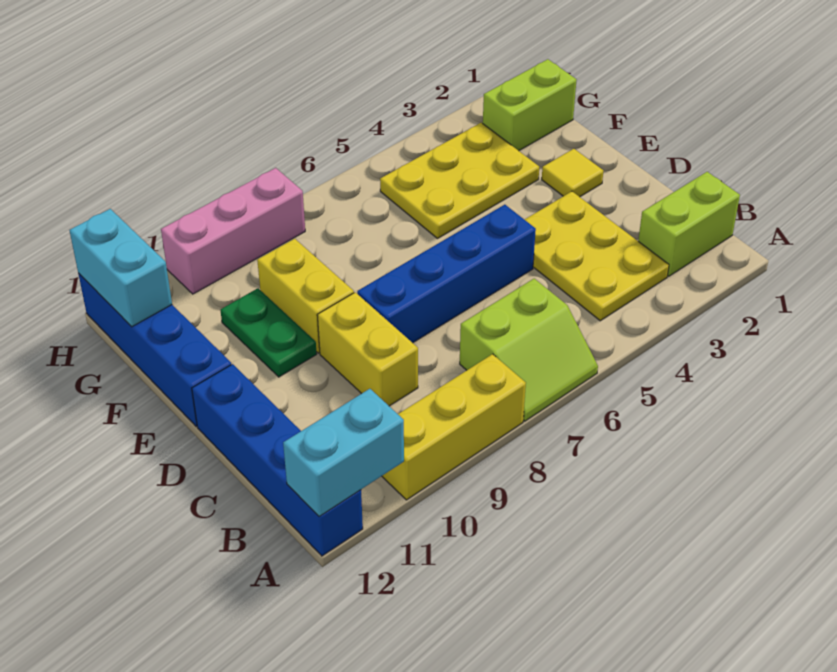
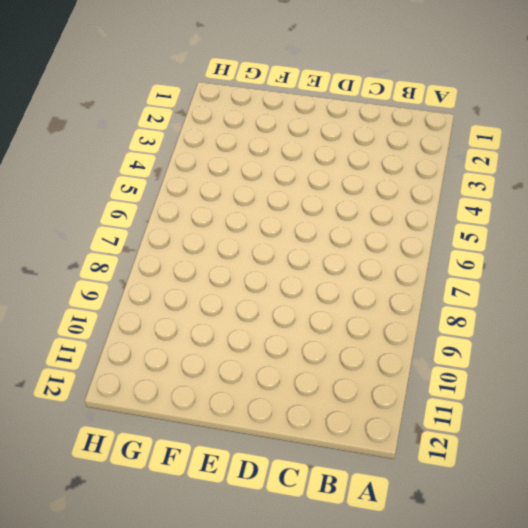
none -> lime slope A6:B7 level 1 top B
none -> yellow brick A8:A10 level 1
none -> blue brick A12:D12 level 1

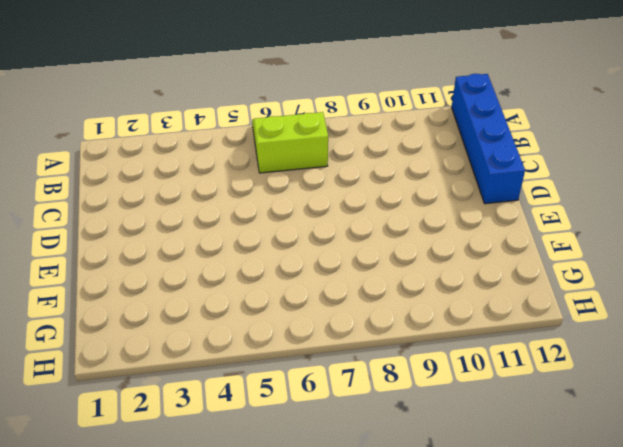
none -> yellow brick A8:A10 level 1
none -> lime brick B1:B2 level 1
none -> yellow plate B3:D4 level 1

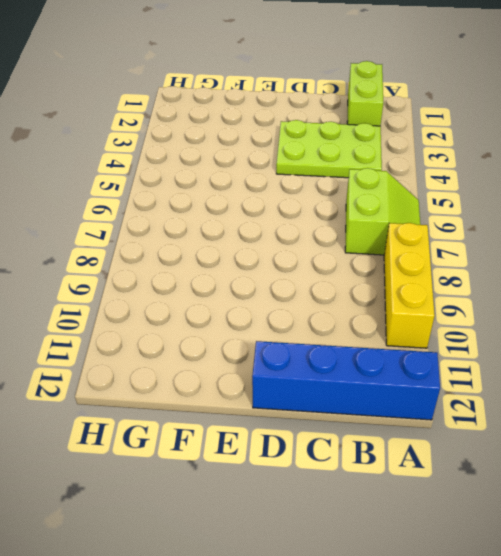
lime plate B3:D4 level 1 -> yellow plate B3:D4 level 1
none -> yellow brick C9:D9 level 1
none -> blue brick D5:D8 level 1
none -> yellow tile E2 level 1

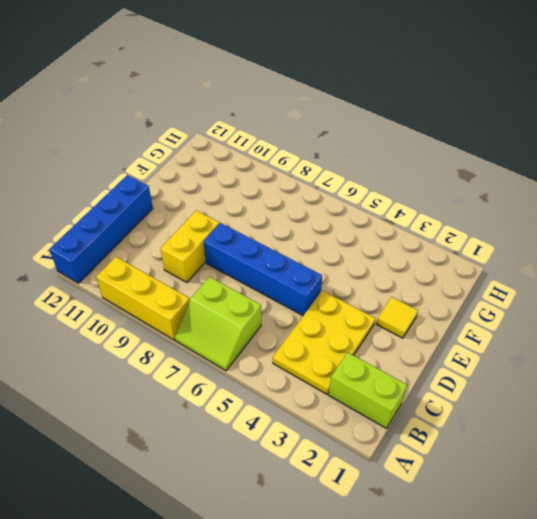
none -> yellow brick E9:F9 level 1
none -> green plate E10:F10 level 1
none -> blue brick E12:H12 level 1

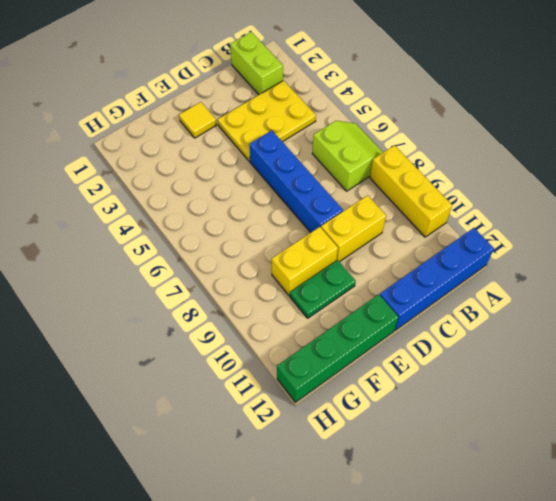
green brick E12:H12 level 1 -> blue brick E12:H12 level 1
none -> yellow plate F3:G5 level 1
none -> lime brick G1:G2 level 1
none -> pink brick H8:H10 level 1

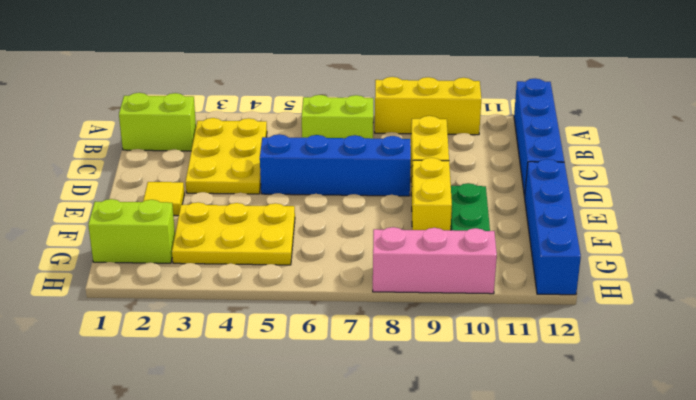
none -> cyan brick A11:A12 level 2
none -> cyan brick G12:H12 level 2

